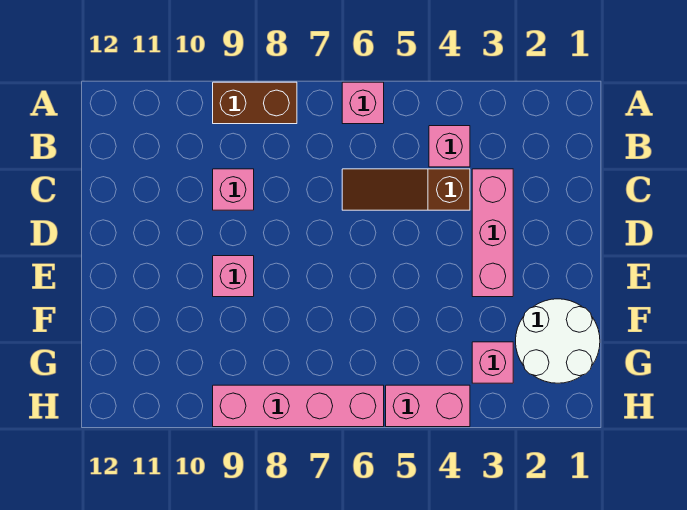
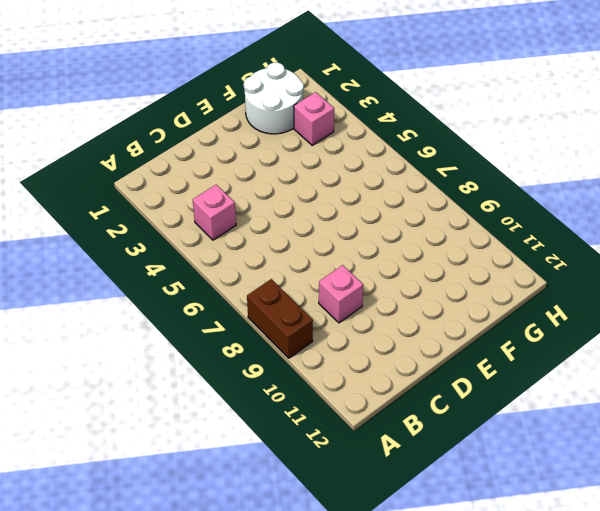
none -> pink brick A6 level 1
none -> pink brick C3:E3 level 1

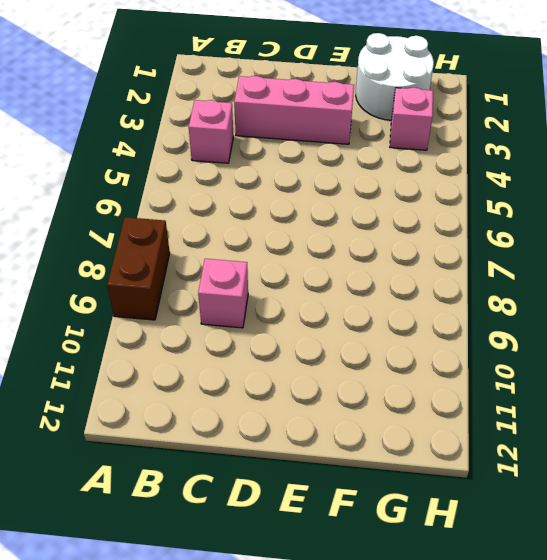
none -> pink brick A6 level 1
none -> brown slope C4:C6 level 1 top 4

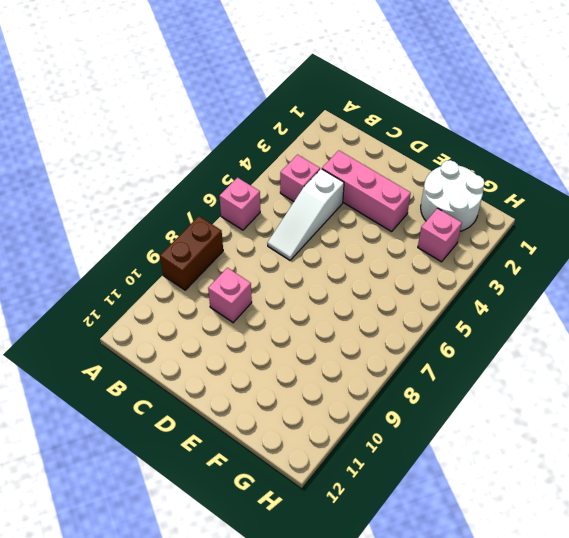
white slope C4:C6 level 1 top 4 -> brown slope C4:C6 level 1 top 4
none -> pink brick E9 level 1
none -> pink brick H4:H5 level 1

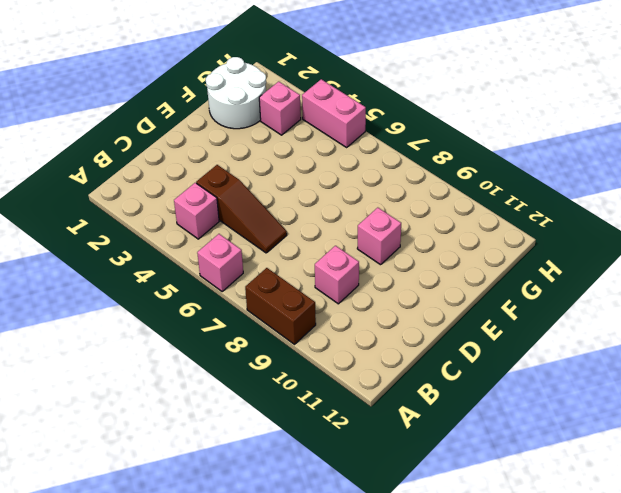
none -> pink brick C3:E3 level 1
none -> pink brick H6:H9 level 1

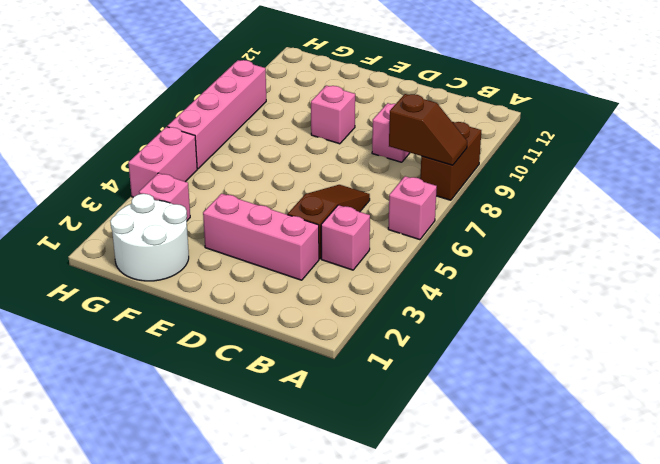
brown slope A8:B8 level 2 top B -> none

